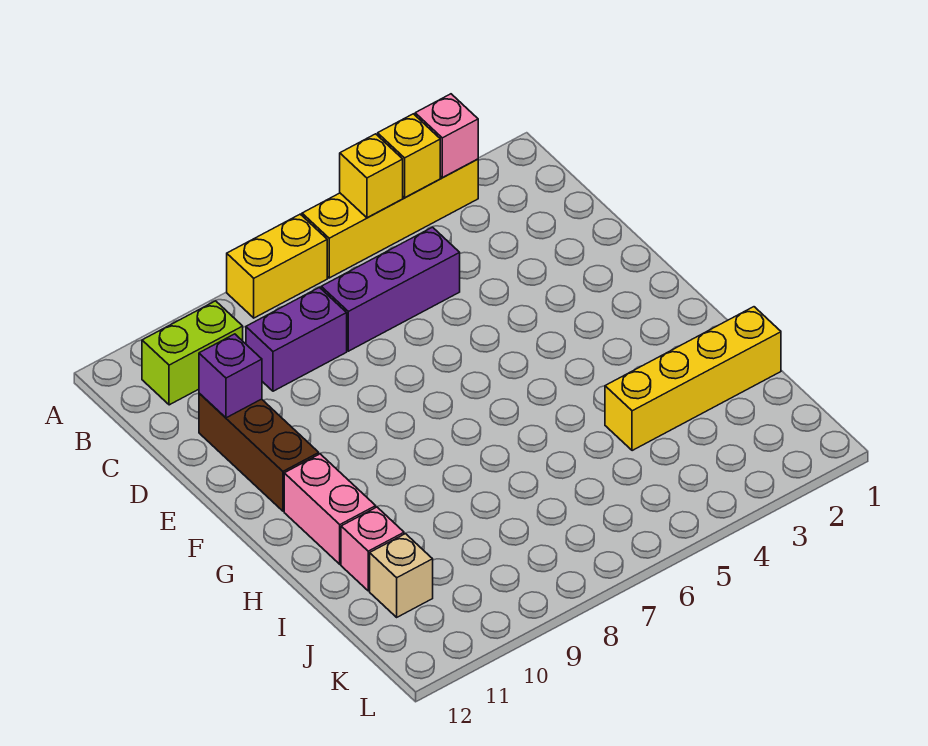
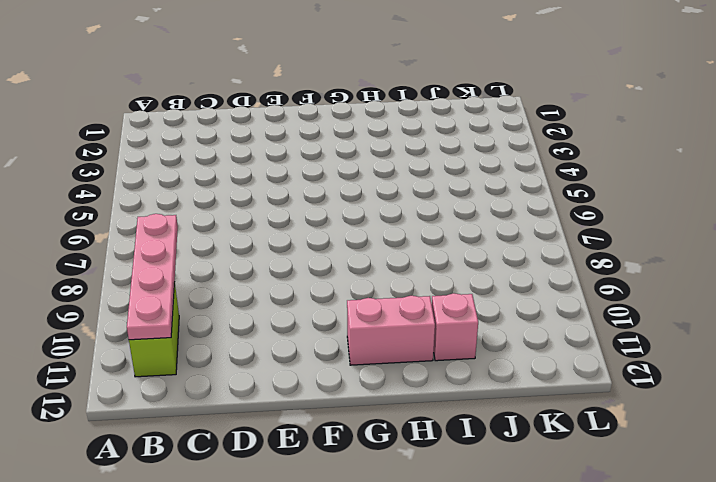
pink plate B8:B11 level 2 -> none
none -> yellow brick A3:A6 level 1
none -> yellow brick A7:A8 level 1
none -> purple brick C5:C7 level 1

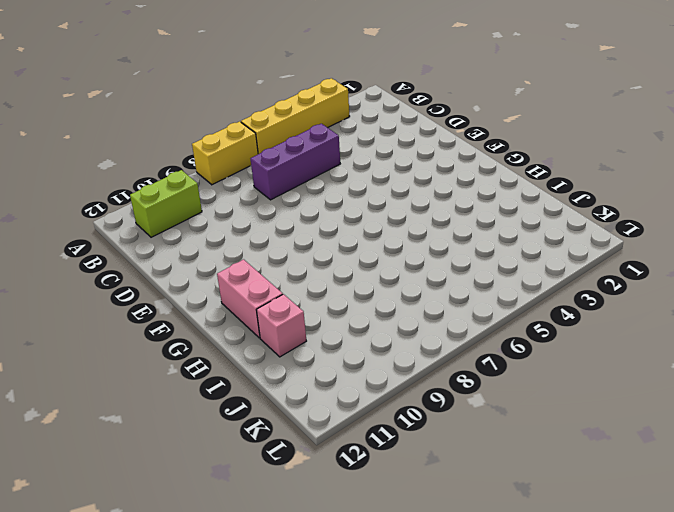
none -> purple brick C8:C9 level 1
none -> brown brick D11:F11 level 1
none -> yellow brick I1:I4 level 1

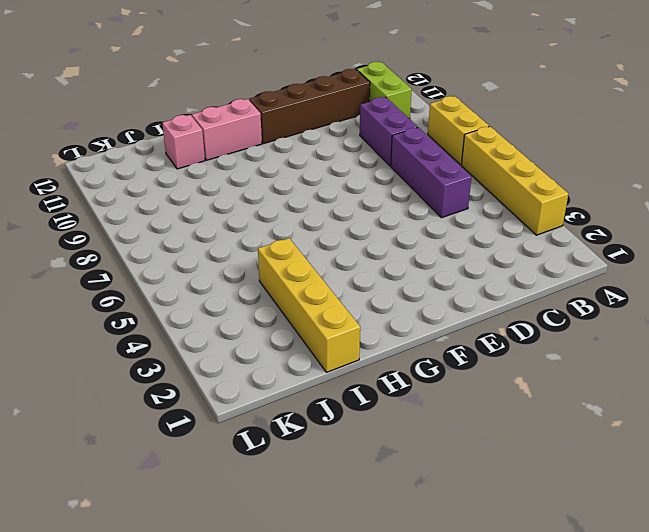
brown brick C11:F11 level 1 -> brown brick D11:F11 level 1
none -> tan brick J11 level 1
none -> pink brick A3 level 2
none -> yellow brick A4 level 2

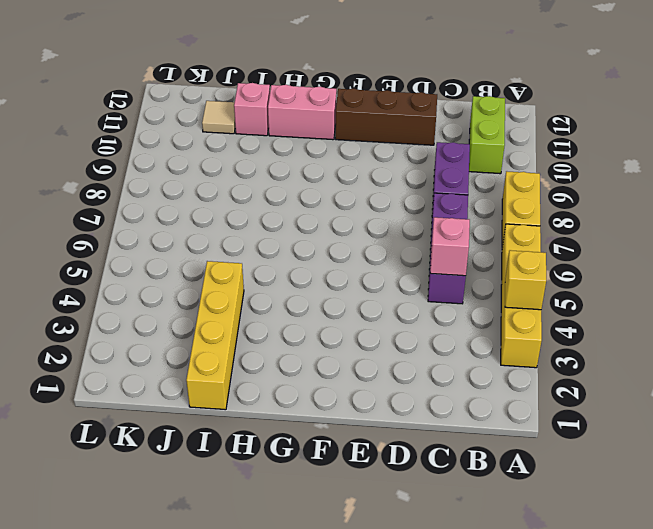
pink brick C5 level 2 -> pink brick A3 level 2
tan tile J11 level 1 -> tan brick J11 level 1
none -> yellow brick A5 level 2
none -> purple brick D11 level 2

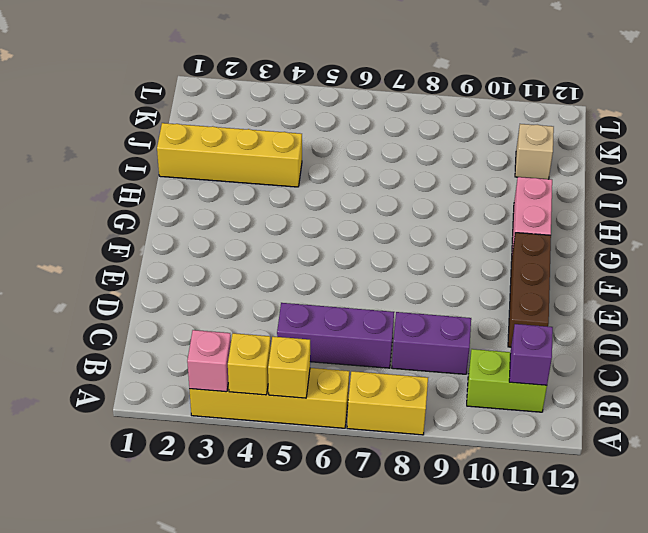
purple brick B11 level 2 -> purple brick D11 level 2
none -> pink brick I11 level 1

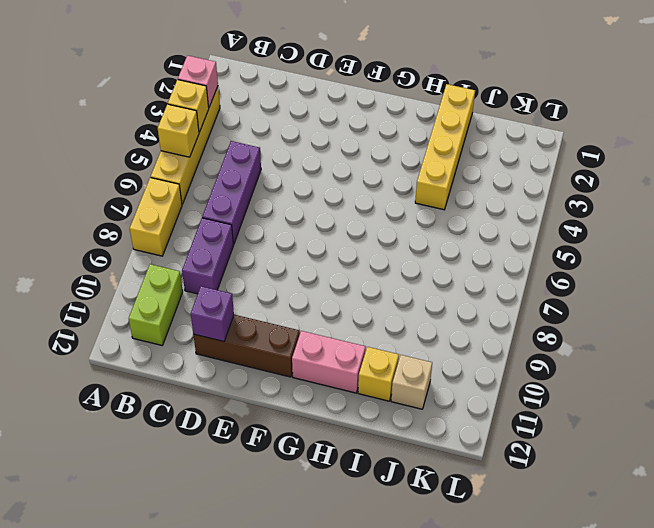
yellow brick I11 level 1 -> pink brick I11 level 1

